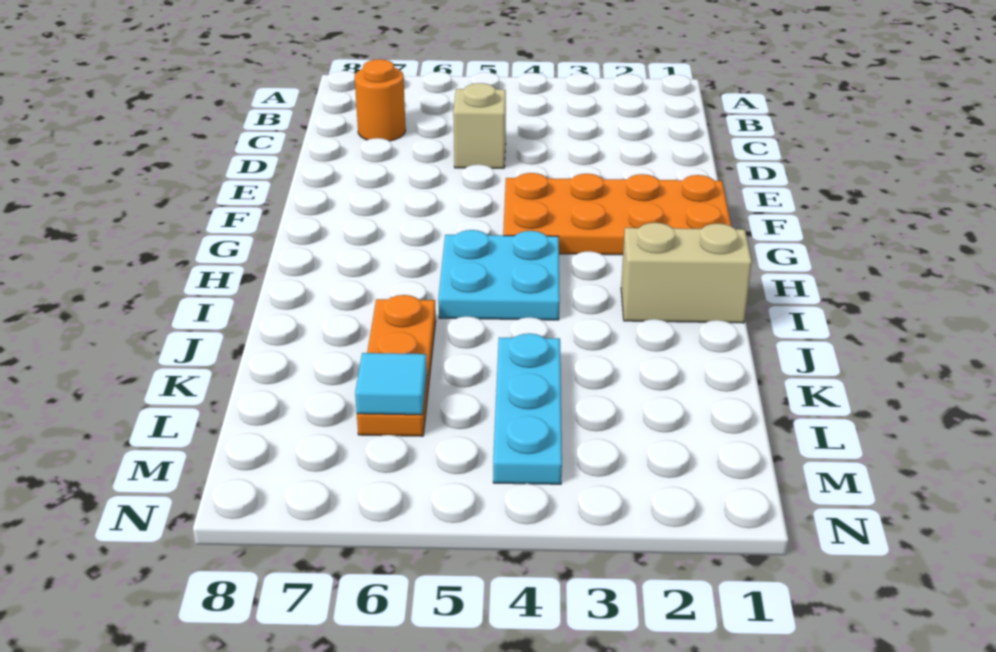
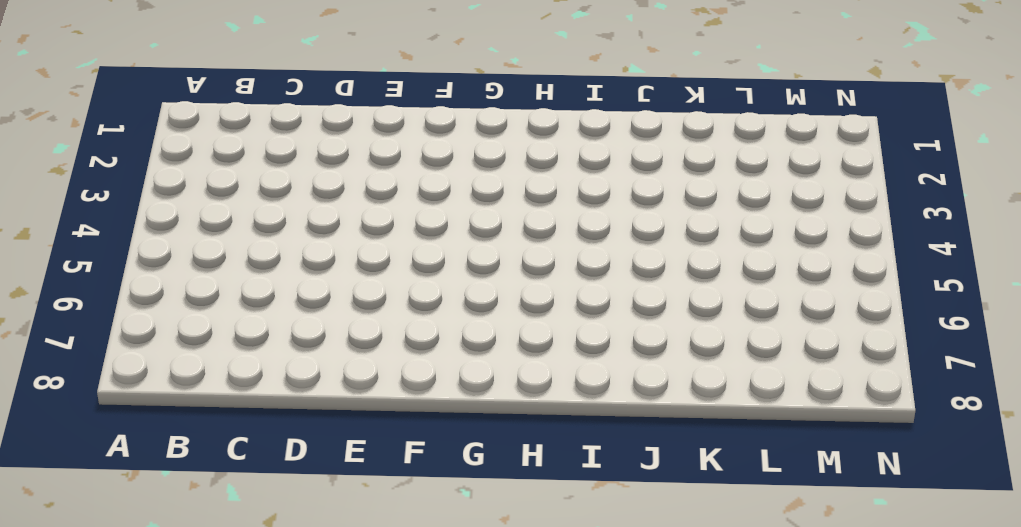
none -> orange round brick C7 level 1
none -> tan brick D5 level 1

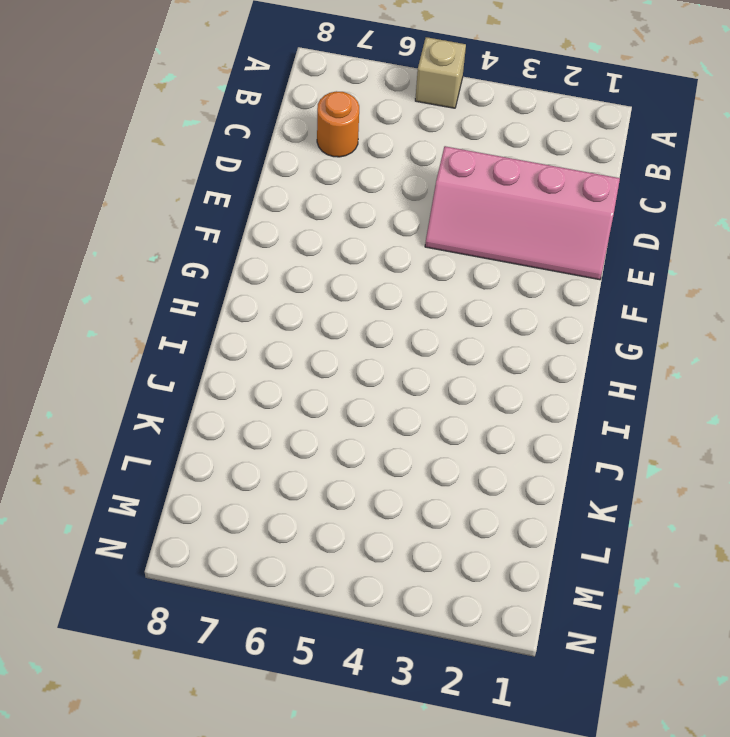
tan brick A5 level 1 -> tan brick D5 level 1
pink slope D1:E4 level 1 top D -> none
none -> orange plate F1:G4 level 1
none -> cyan plate H4:I5 level 1

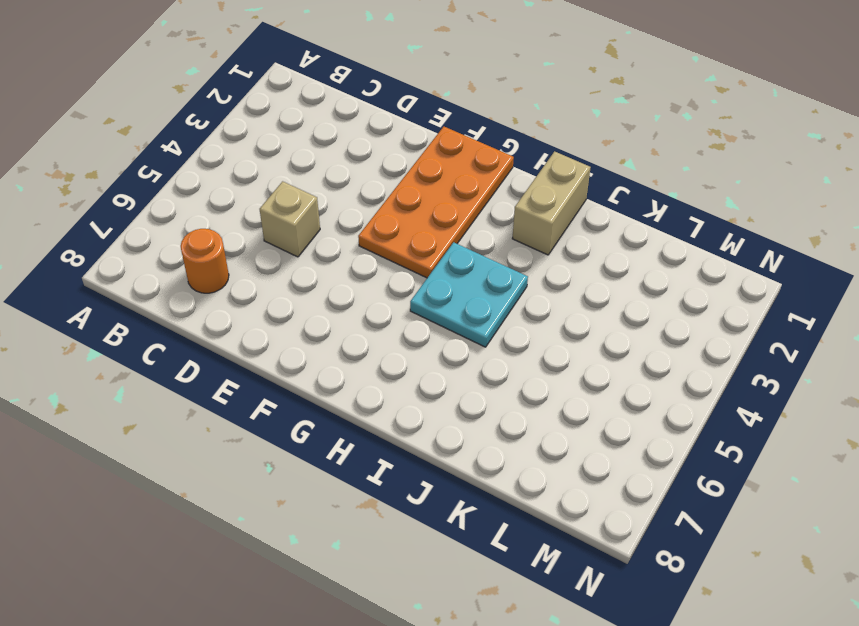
none -> orange plate J6:L6 level 1
none -> cyan plate K4:M4 level 1

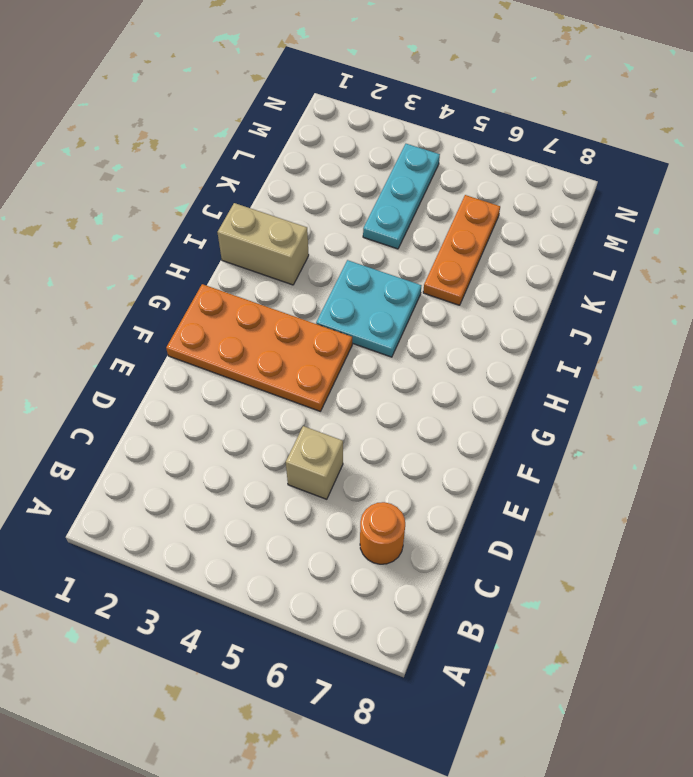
none -> cyan tile L6 level 2

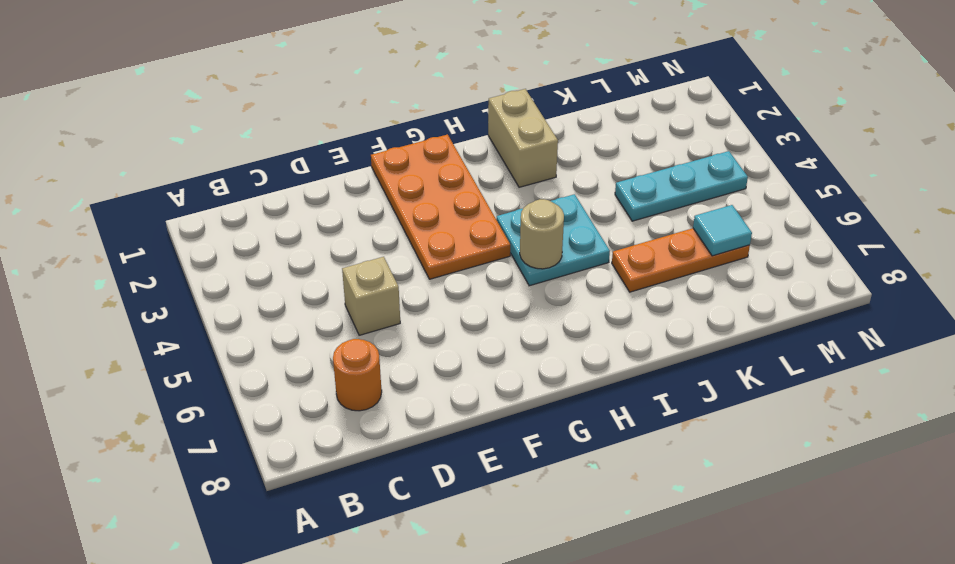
tan round brick H5 level 2 -> none

